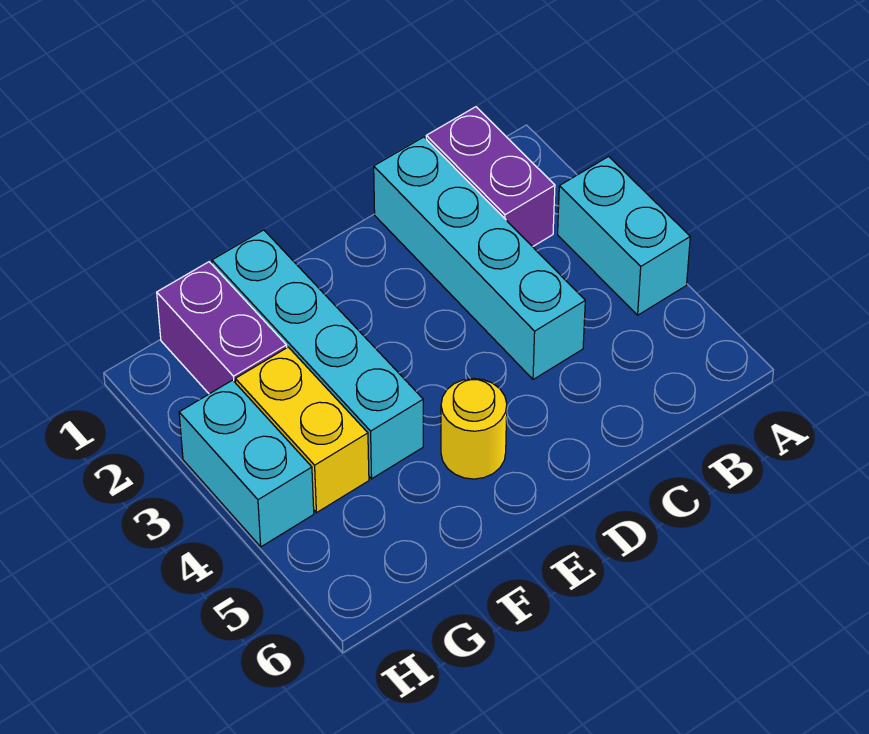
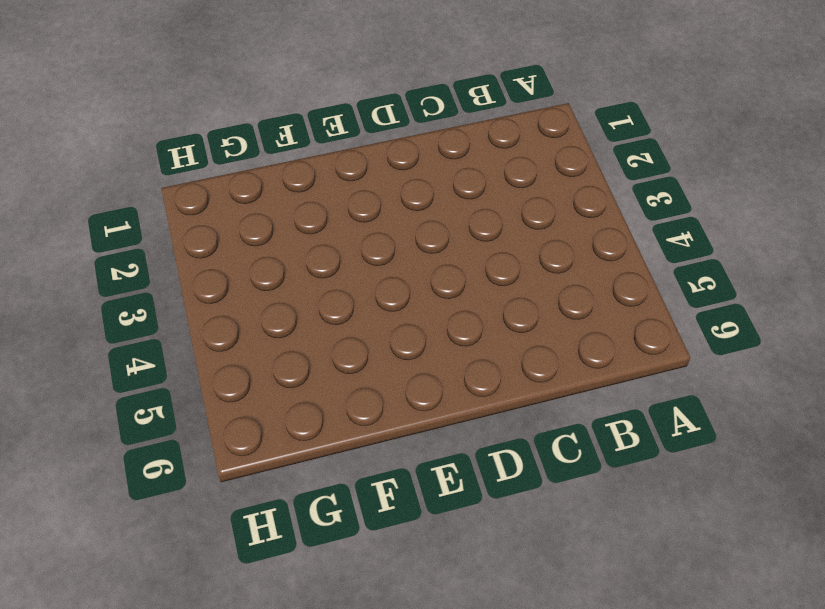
none -> cyan brick A3:A4 level 1
none -> purple brick B1:B2 level 1

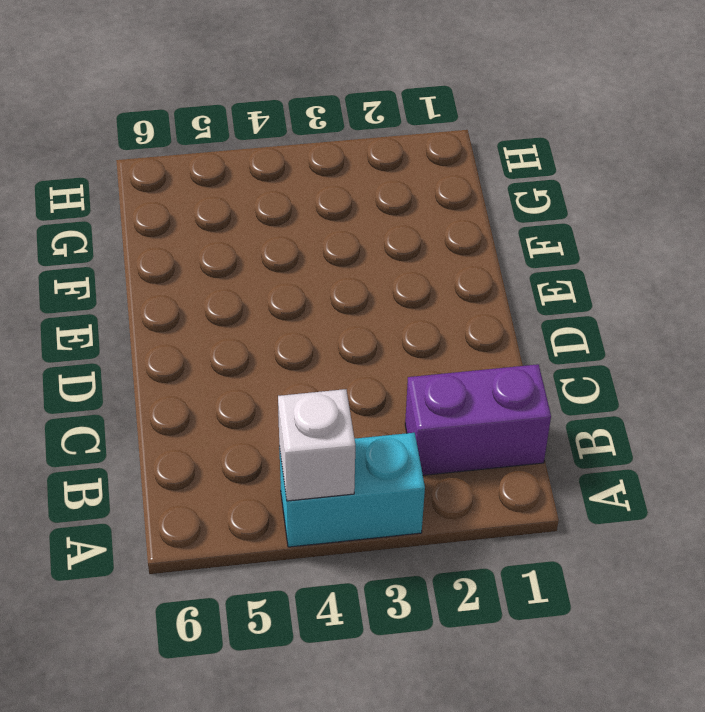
white brick A4 level 2 -> none
none -> cyan brick C1:C4 level 1
none -> yellow round brick E5 level 1

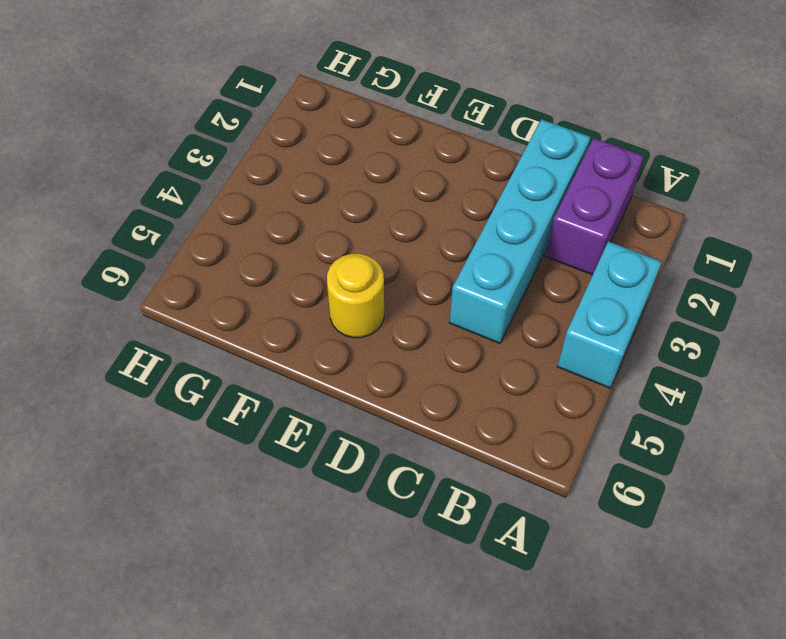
none -> cyan brick F1:F4 level 1
none -> purple brick G1:G2 level 1

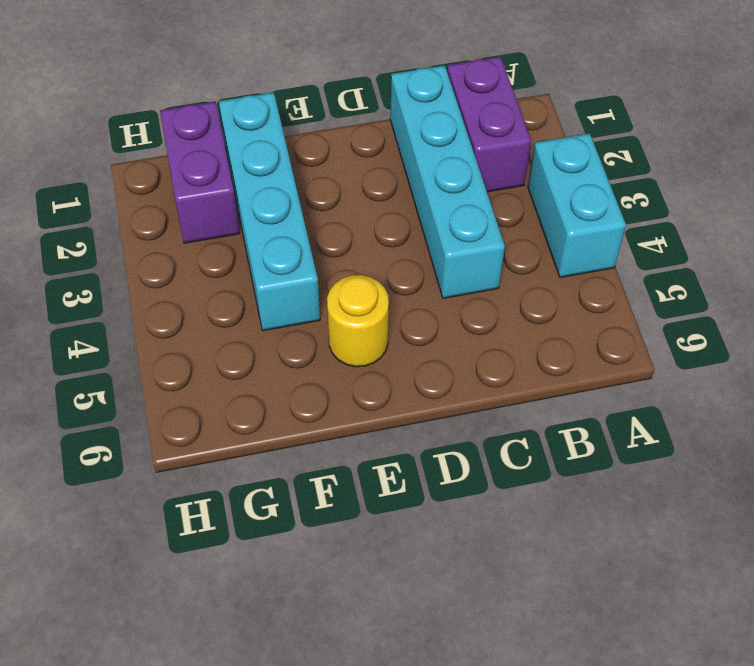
none -> yellow brick G3:G4 level 1
none -> cyan brick H3:H4 level 1

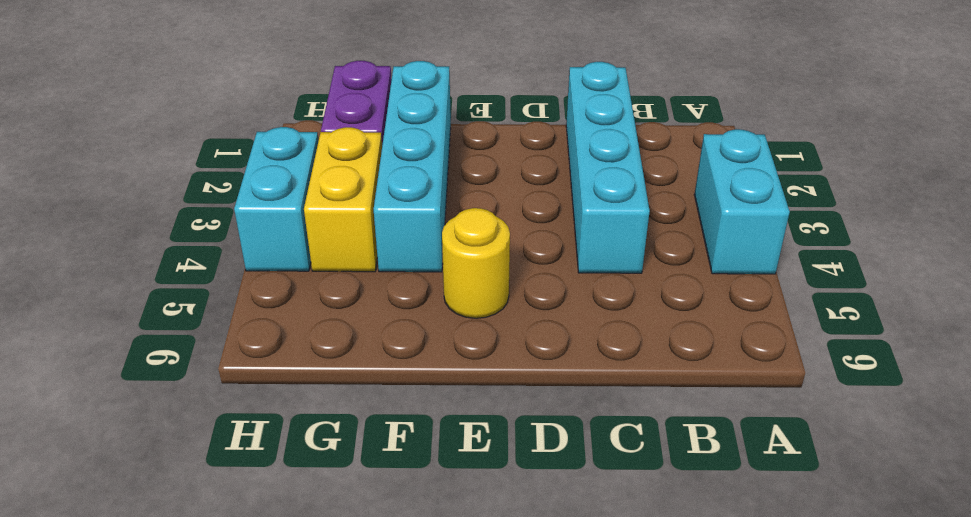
none -> purple brick B1:B2 level 1

